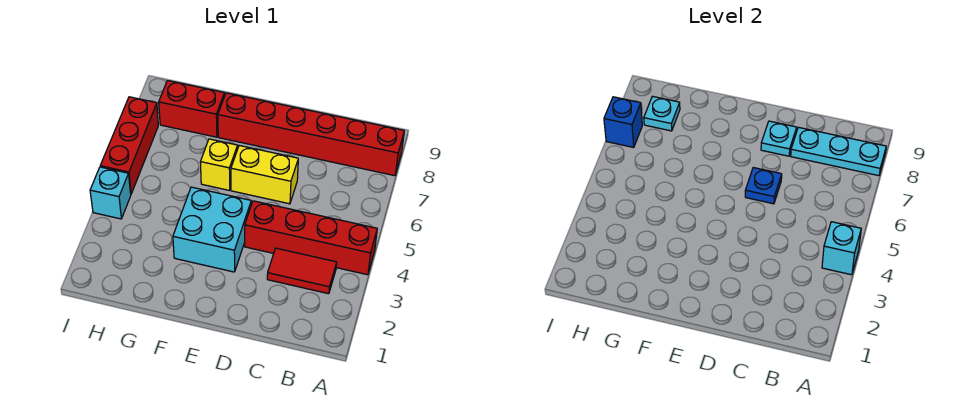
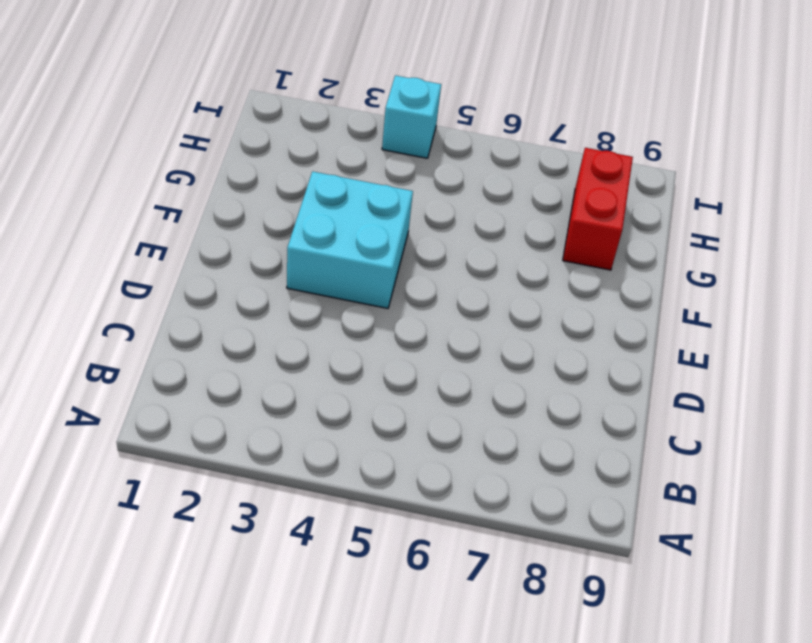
none -> red brick A4:D4 level 1
none -> red brick A8:F8 level 1
none -> red tile B3:C3 level 1

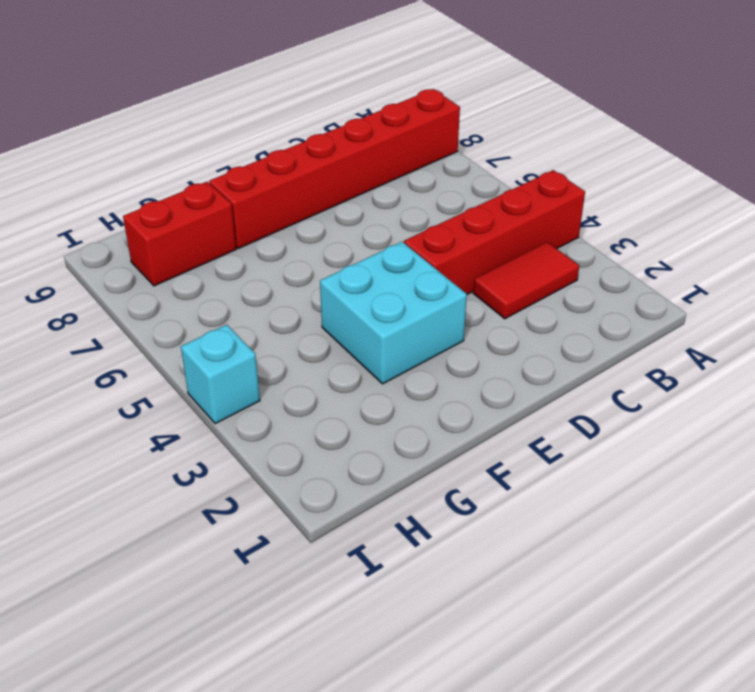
none -> yellow brick D6:E6 level 1
none -> yellow brick F6 level 1
none -> red brick I5:I7 level 1

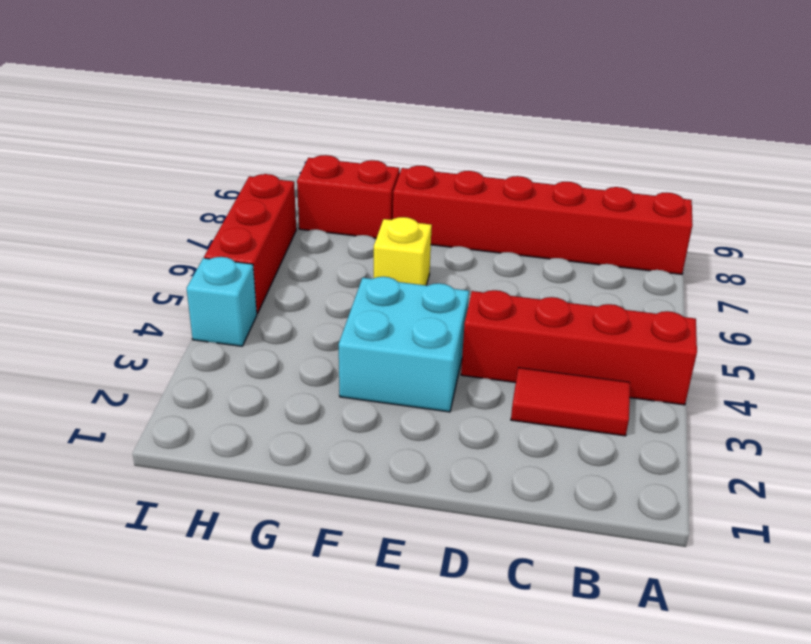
none -> yellow brick D6:E6 level 1
none -> cyan brick A4 level 2
none -> cyan plate A8:C8 level 2

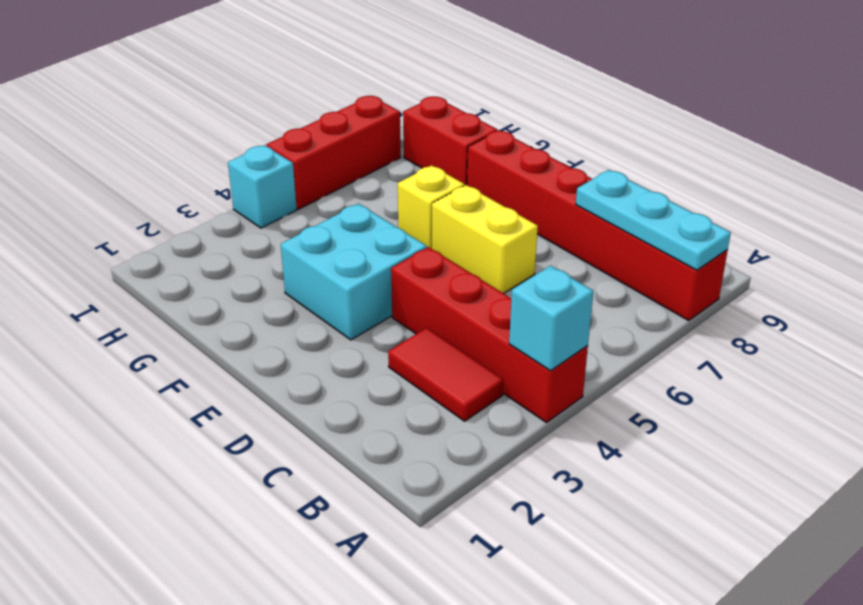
none -> blue plate D6 level 2
none -> cyan plate D8 level 2
none -> cyan plate H8 level 2

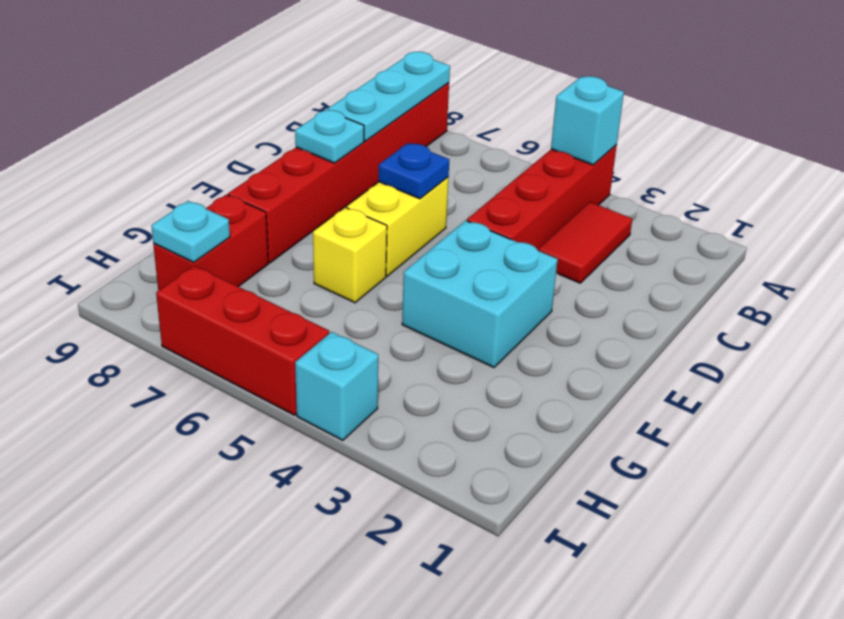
none -> blue brick I7 level 2

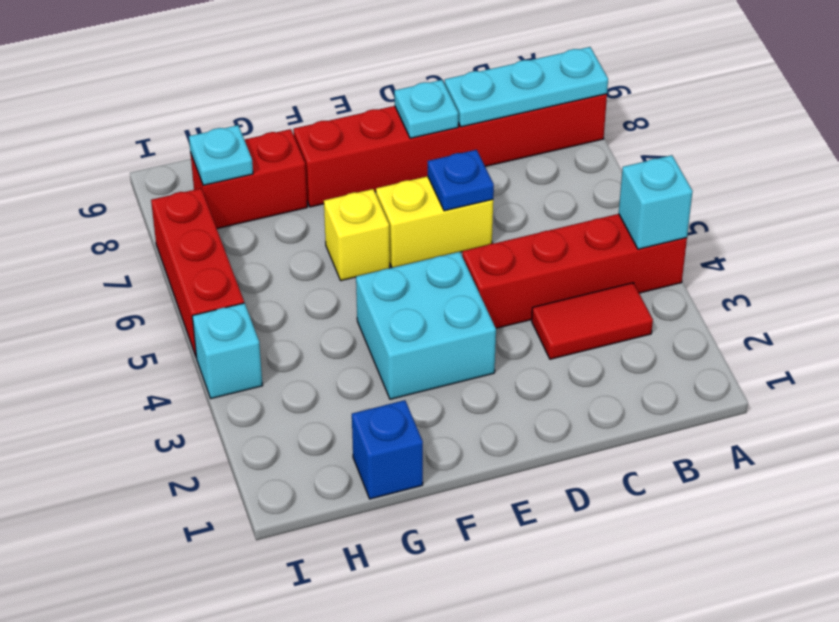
blue brick G1 level 1 -> blue brick I7 level 2

